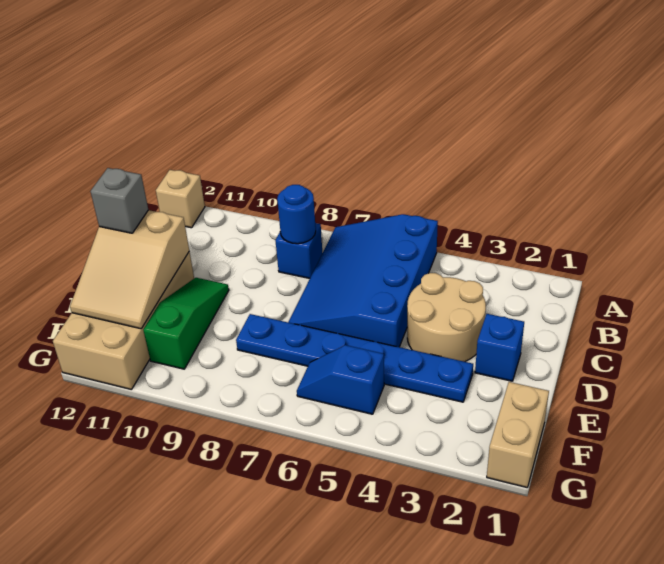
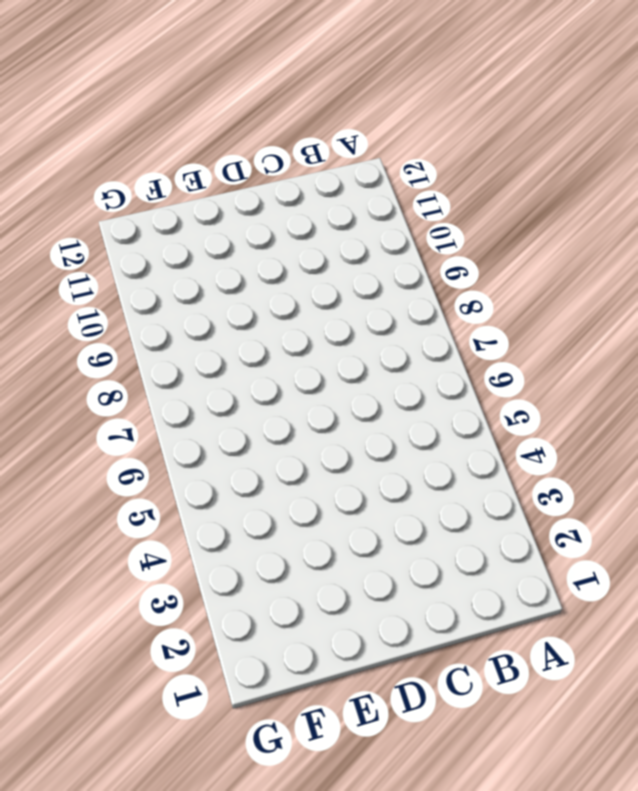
none -> blue slope A5:D7 level 1 top 5
none -> tan brick A12 level 1
none -> blue brick B8 level 1

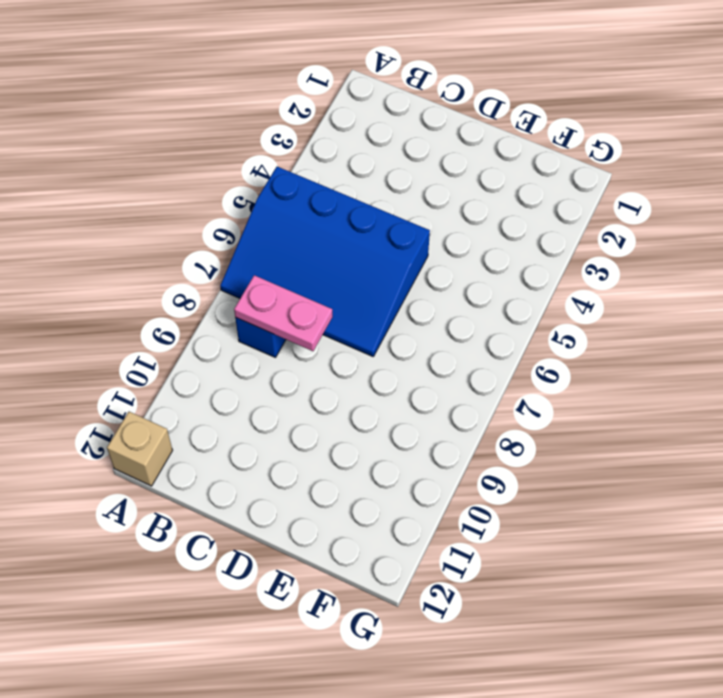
pink plate B8:C8 level 2 -> blue round brick B8 level 2
none -> tan round brick C3:D4 level 1
none -> blue brick D2 level 1
none -> green slope D10:F10 level 1 top F

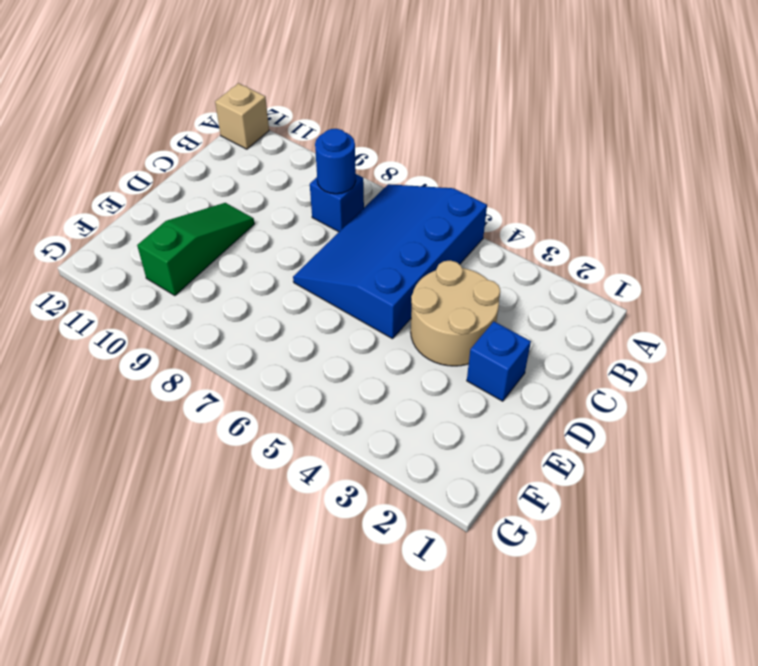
none -> tan brick D11:G12 level 1
none -> blue plate E3:E8 level 1
none -> tan brick F1:G1 level 1

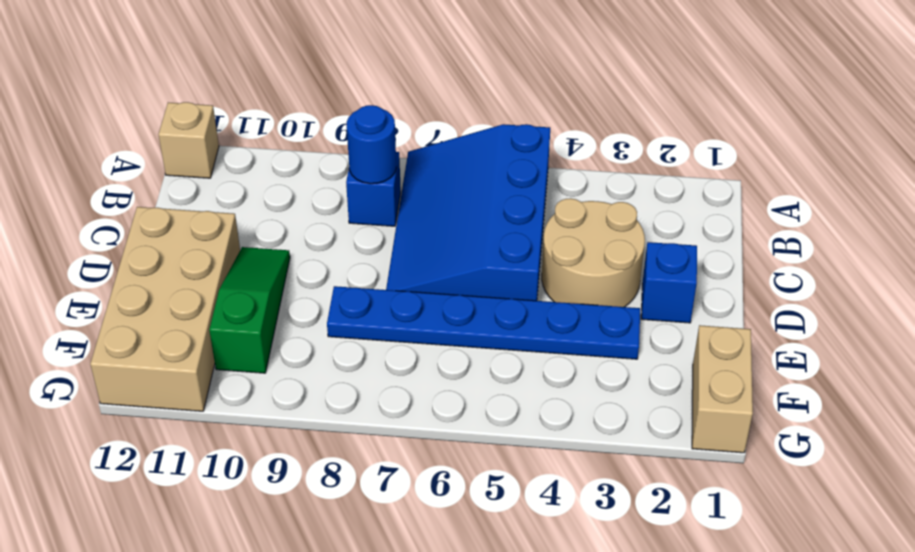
none -> blue slope F5:F6 level 1 top 5
none -> tan slope D11:F12 level 2 top D
none -> grey brick D12 level 3

